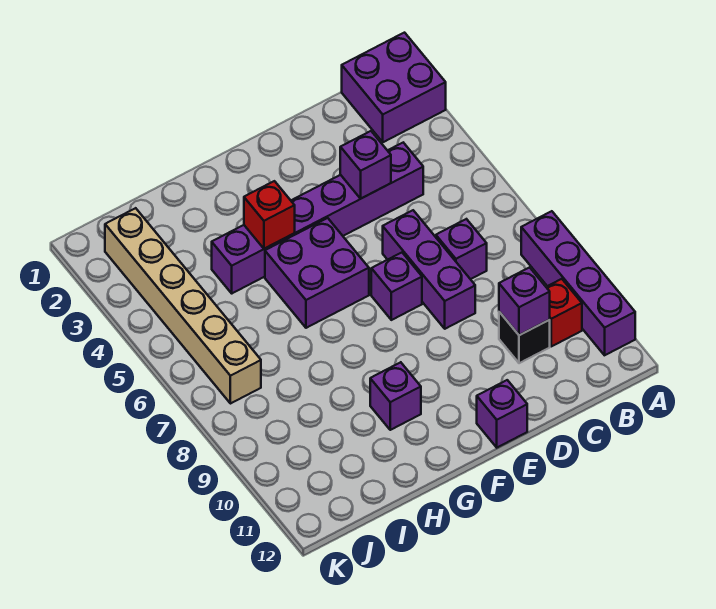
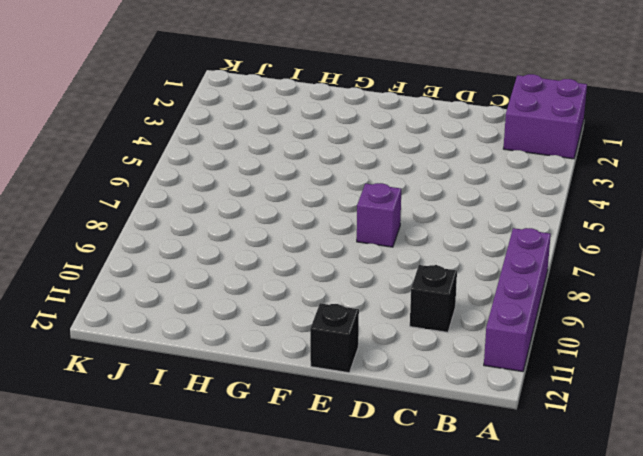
black brick E12 level 1 -> purple brick E12 level 1
none -> red brick B10 level 1
none -> purple brick C4:H4 level 1
none -> purple brick C7 level 1

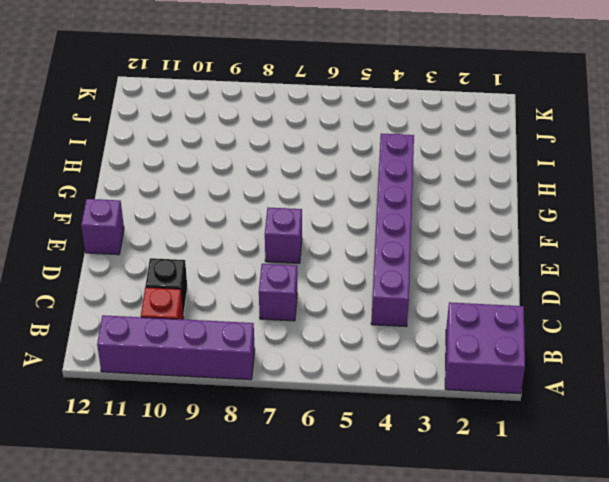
none -> purple brick D6:D8 level 1
none -> purple brick F5:G6 level 1
none -> purple brick G10 level 1

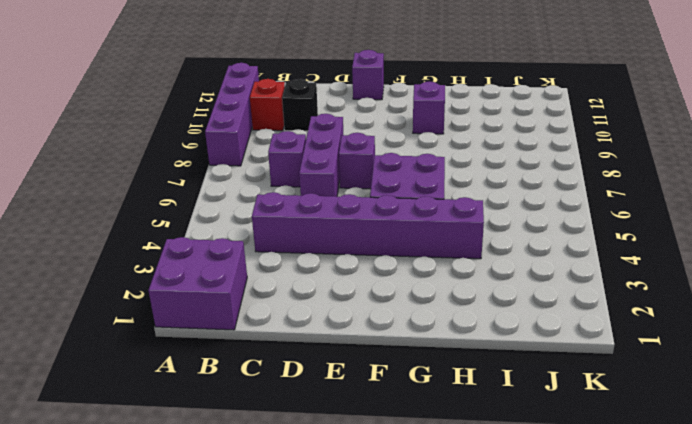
none -> tan brick J2:J7 level 1
none -> purple brick C10 level 2
none -> purple brick D4 level 2

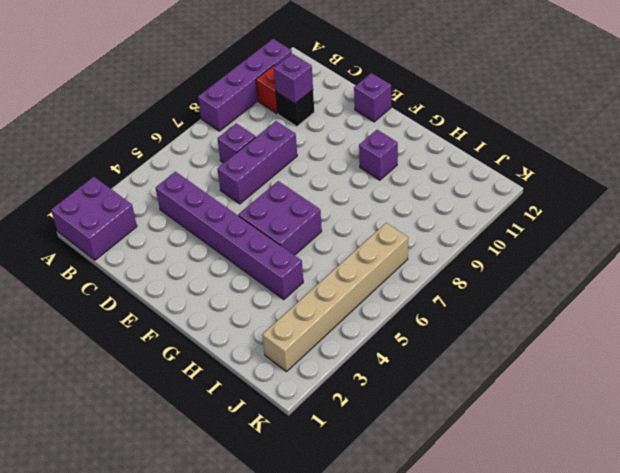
none -> purple brick E7 level 1
none -> purple brick D4 level 2
none -> red brick G4 level 2

